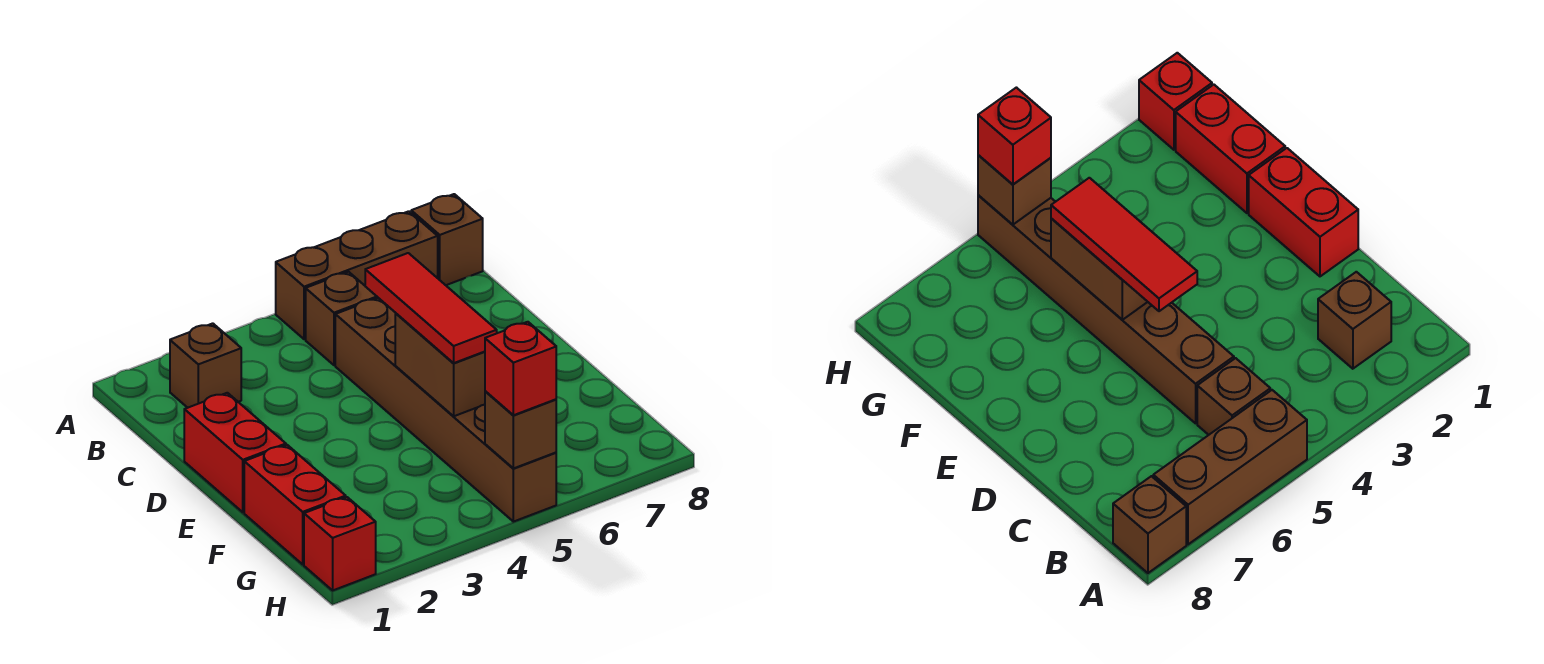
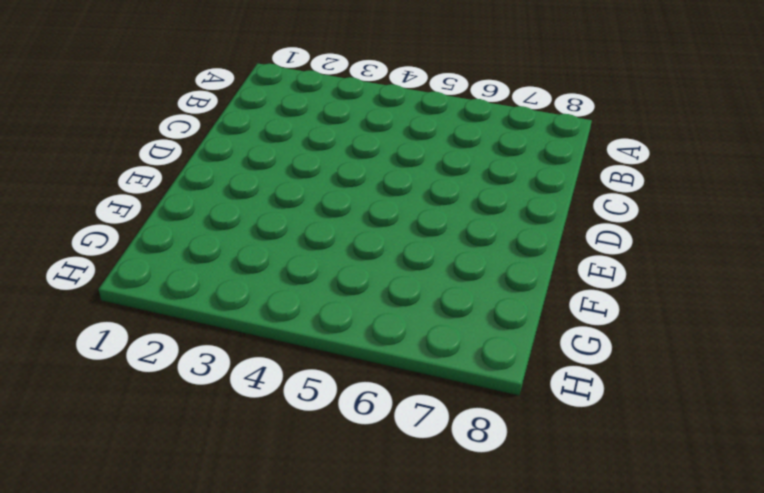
none -> brown brick A5:A7 level 1
none -> brown brick A8 level 1
none -> brown brick B2 level 1

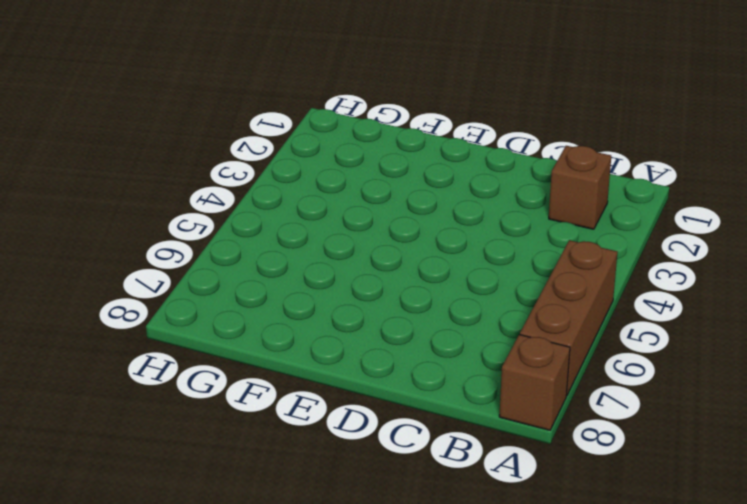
none -> brown brick B5 level 1
none -> brown brick C5:H5 level 1
none -> red brick D1:E1 level 1

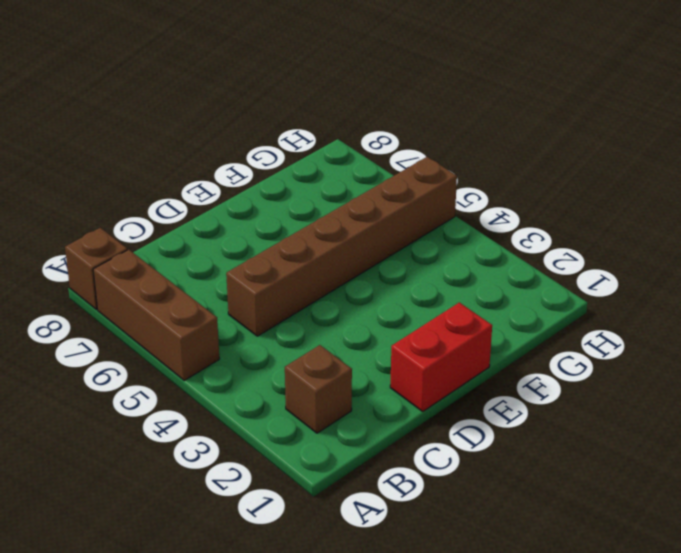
none -> brown brick B5 level 1
none -> red brick F1:G1 level 1
none -> red brick H1 level 1

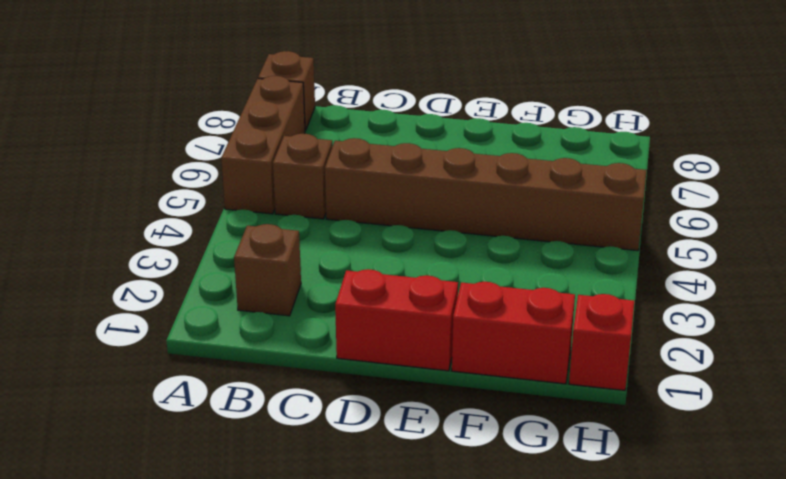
none -> brown brick E5:F5 level 2
none -> brown brick H5 level 2
none -> red tile D5:F5 level 3

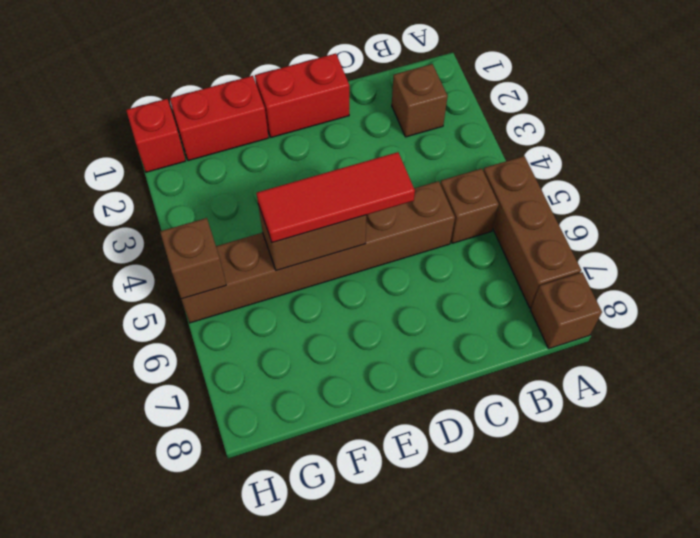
none -> red brick H5 level 3

